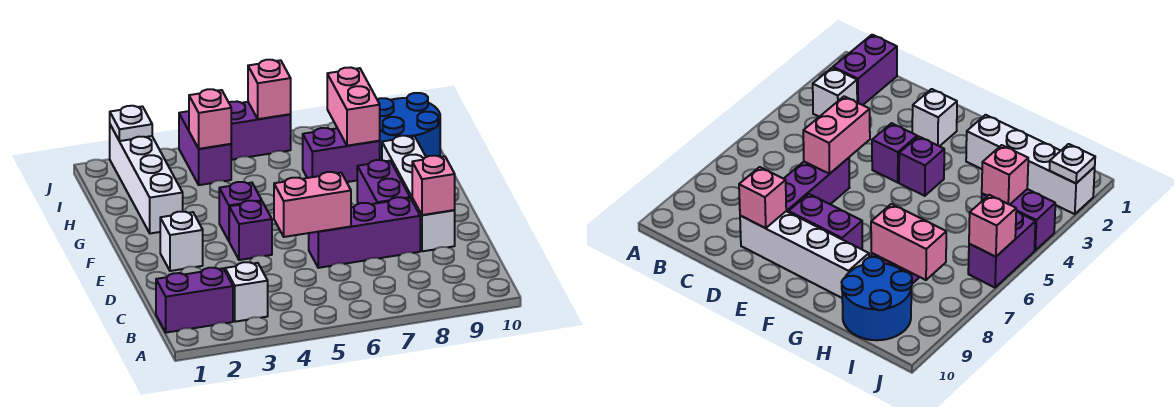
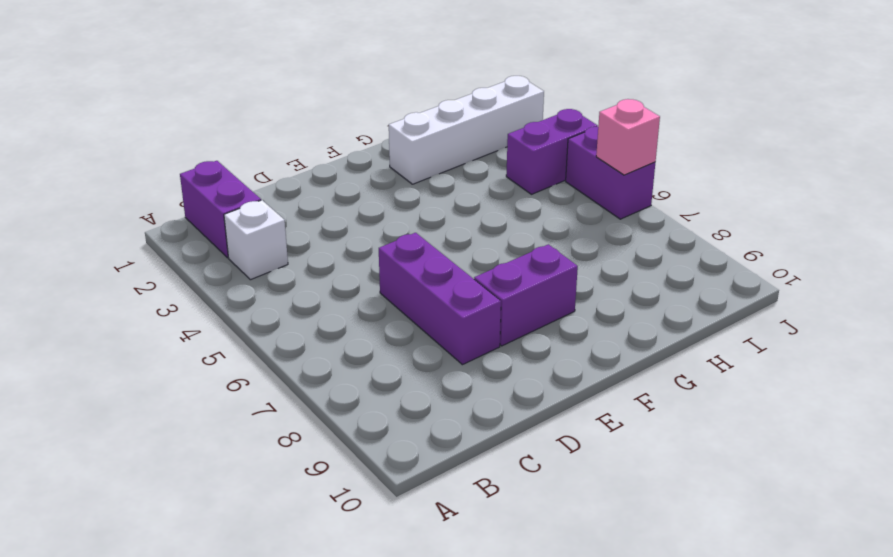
none -> white brick D9:G9 level 1
none -> white brick E2 level 1
none -> purple brick E4 level 1

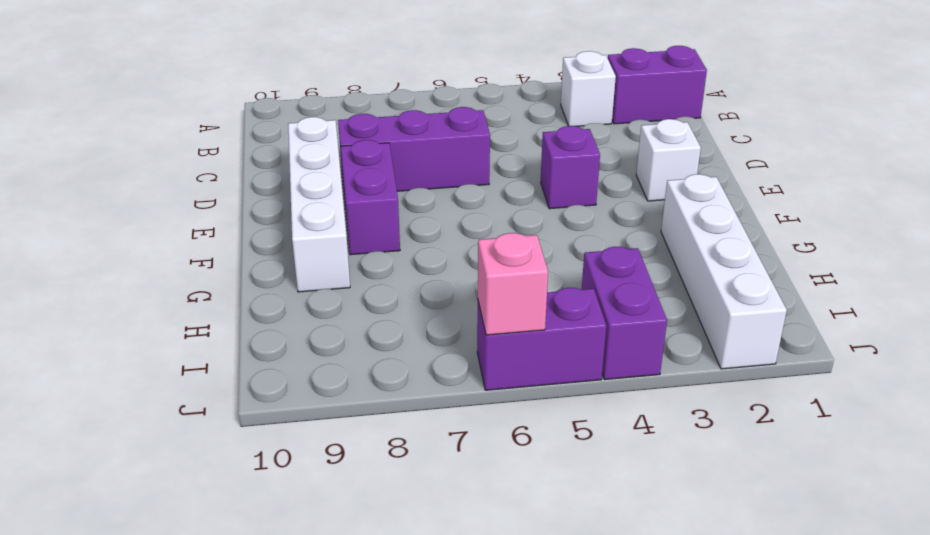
none -> purple brick F4 level 1
none -> purple brick H7:H8 level 1
none -> blue round brick H9:I10 level 1

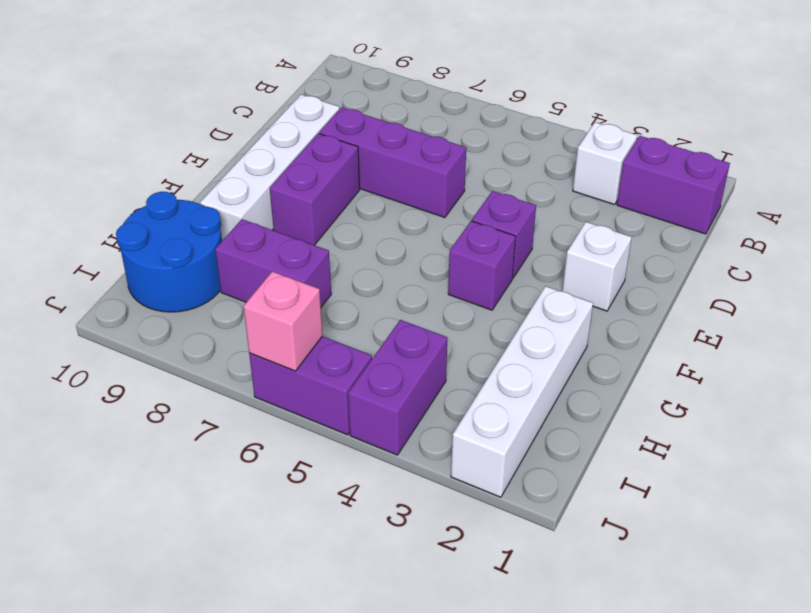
none -> pink brick D5:D6 level 2
none -> pink brick D9 level 2
none -> pink brick H8:I8 level 2

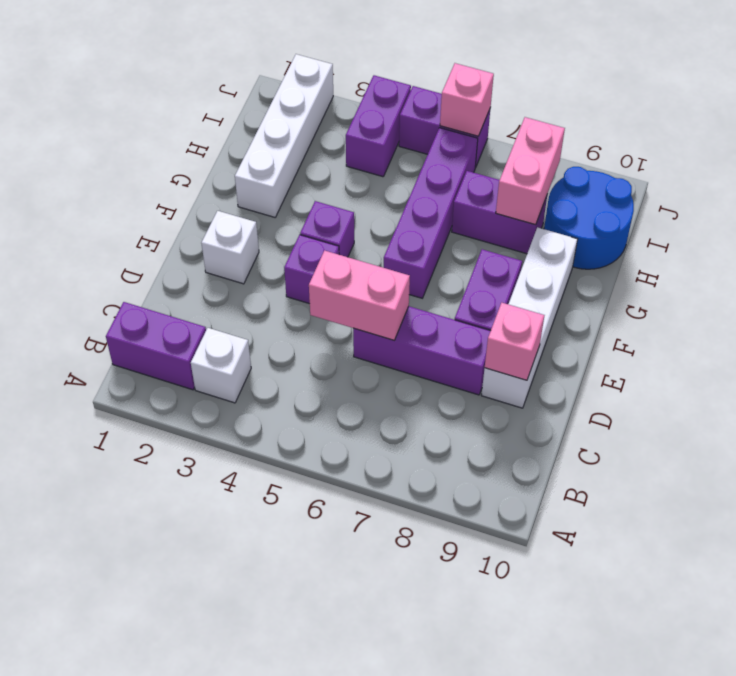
purple brick F6:I6 level 1 -> none
none -> pink brick I4 level 2
none -> white plate J2 level 2

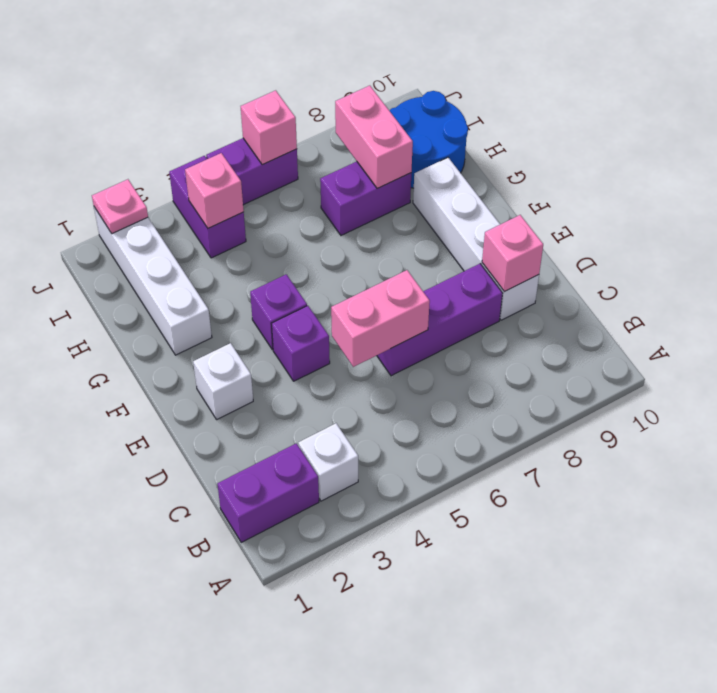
pink plate J2 level 2 -> white plate J2 level 2
none -> purple brick E8:F8 level 1

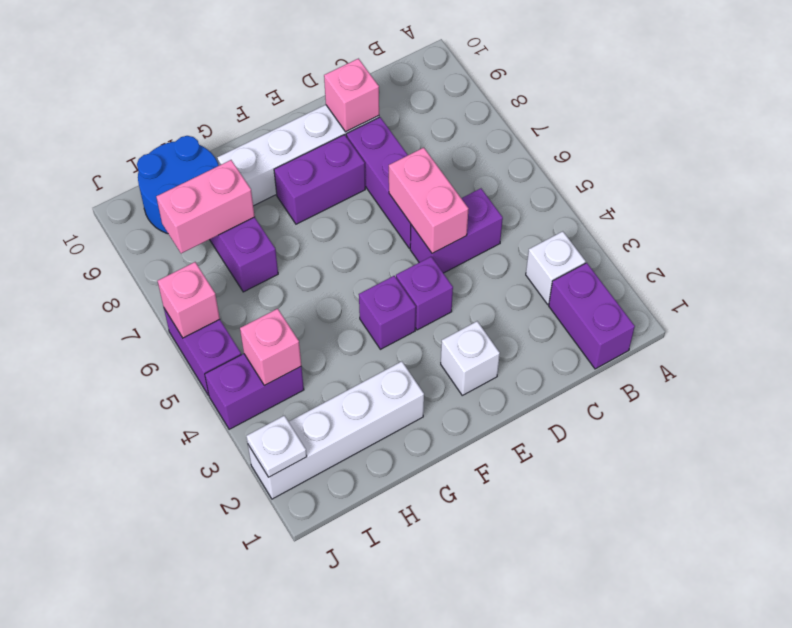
purple brick C5:D5 level 1 -> none

